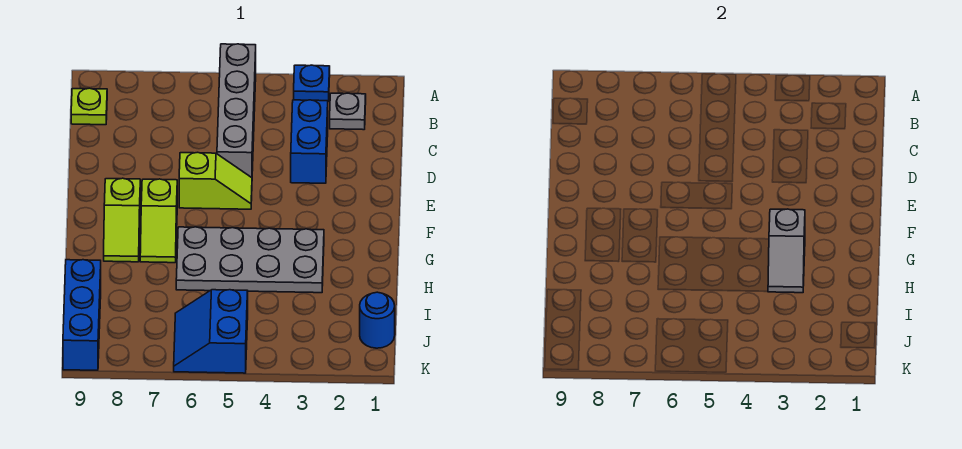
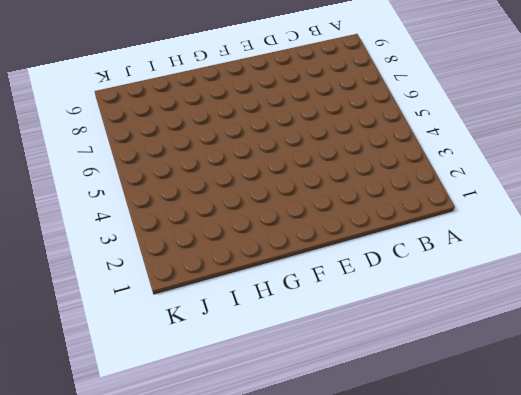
none -> blue plate A3 level 1
none -> grey brick A5:D5 level 1
none -> grey plate B2 level 1

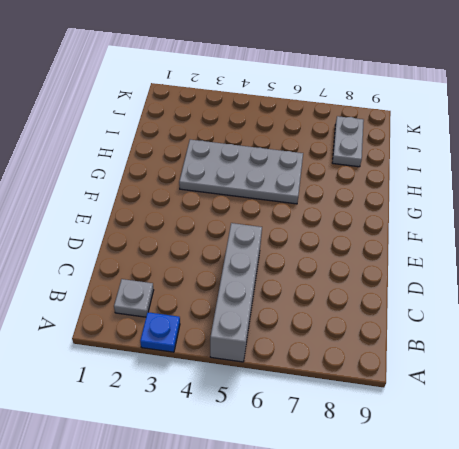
grey plate I8:J8 level 1 -> none
none -> lime plate B9 level 1
none -> blue brick C3:D3 level 1
none -> lime slope E5:E6 level 1 top 6

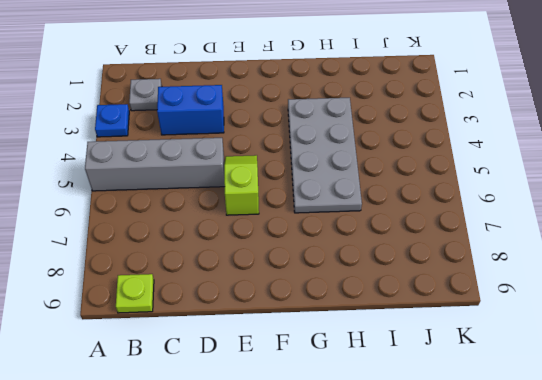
none -> lime slope F7:G7 level 1 top F
none -> lime slope F8:G8 level 1 top F
none -> blue brick I9:K9 level 1

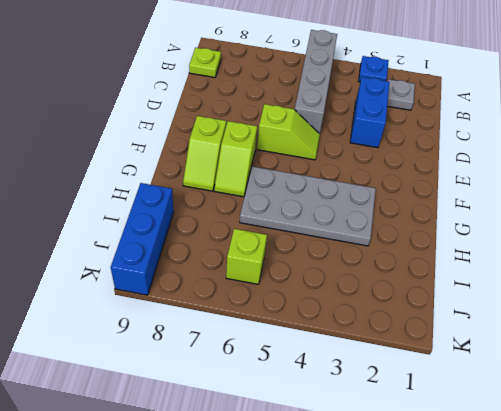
lime brick J6 level 1 -> blue slope J5:K6 level 1 top 5
none -> blue round brick J1 level 1
none -> grey slope G3:H3 level 2 top G

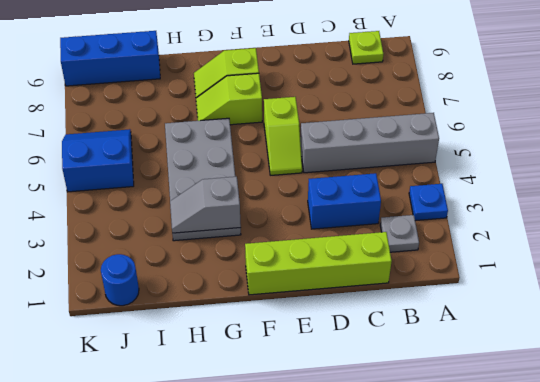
lime brick C1:F1 level 1 -> none

